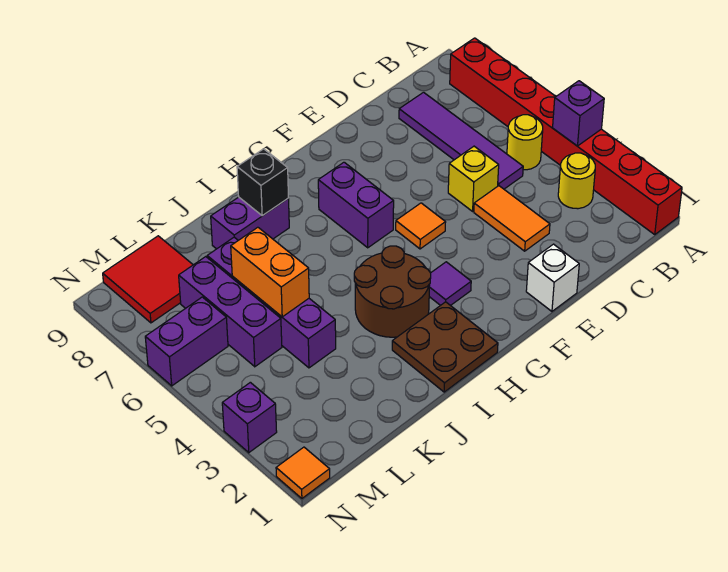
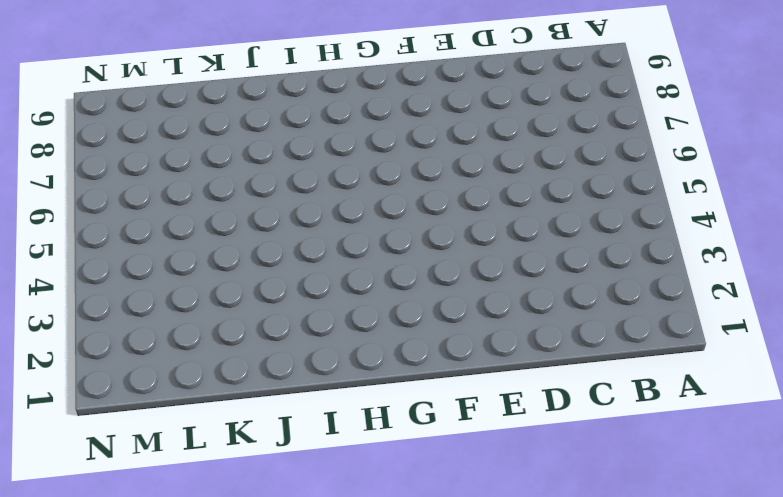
none -> red brick A1:A8 level 1
none -> yellow round brick B3 level 1
none -> yellow round brick B5 level 1

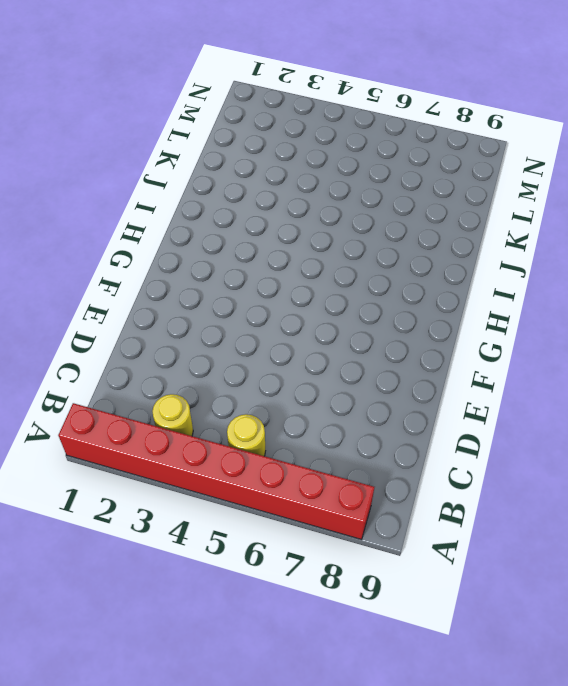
none -> purple tile C5:C8 level 1
none -> orange tile D3:D4 level 1
none -> yellow brick D5 level 1

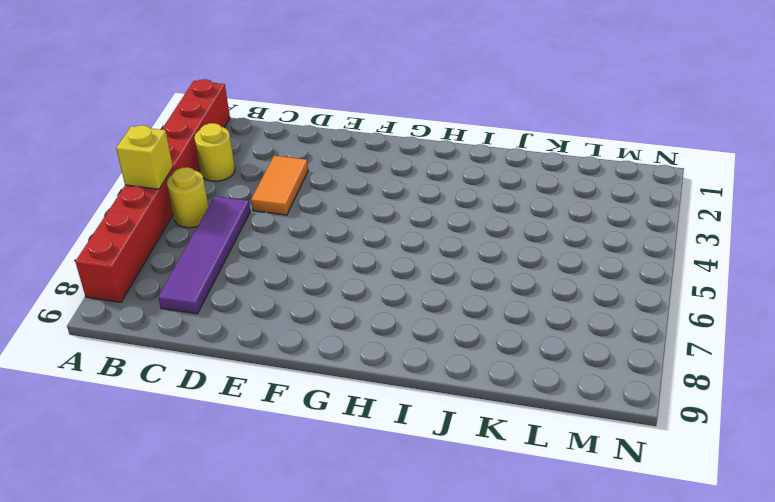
yellow brick A5 level 2 -> yellow brick D5 level 1
none -> white brick E1 level 1
none -> orange tile F5 level 1
none -> purple tile G3 level 1

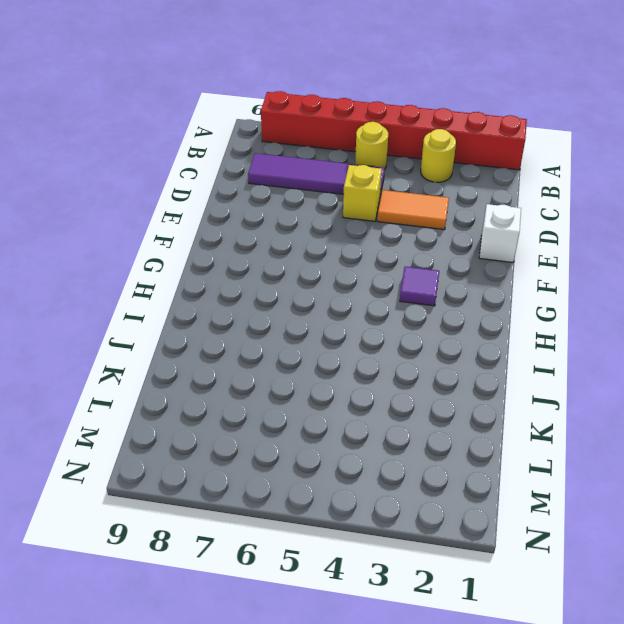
none -> orange tile F5 level 1
none -> purple brick G6:G7 level 1
none -> brown plate H1:I2 level 1

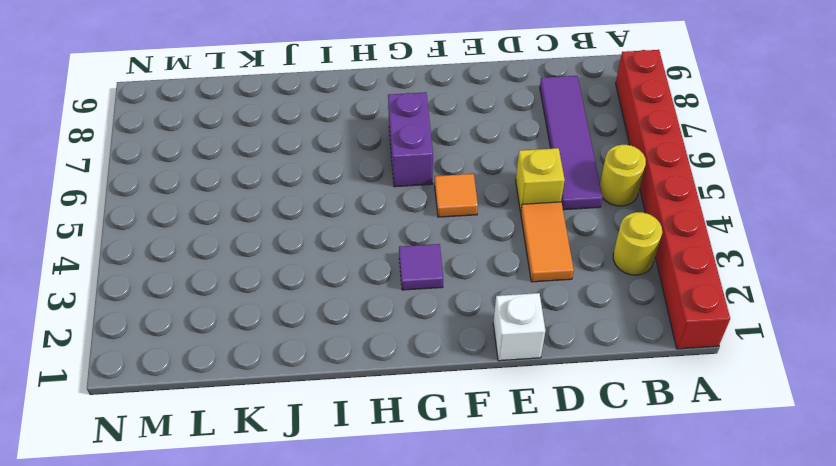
none -> brown plate H1:I2 level 1
none -> brown round brick H3:I4 level 1
none -> purple brick I8:J8 level 1

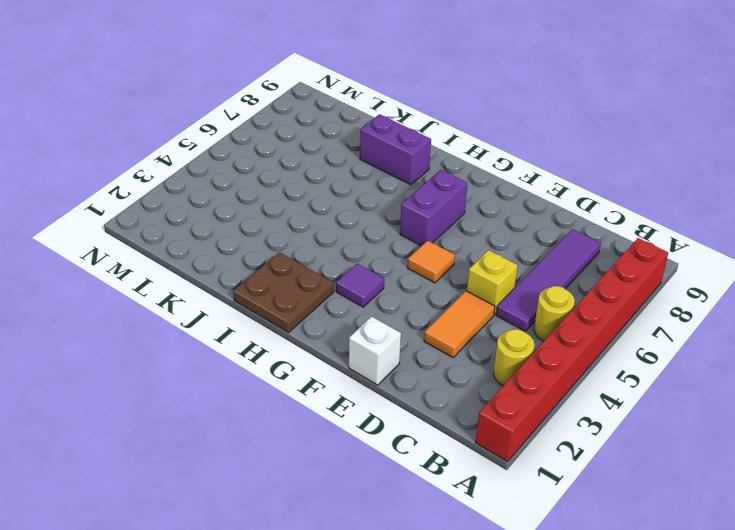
none -> brown round brick H3:I4 level 1
none -> purple brick K4:K7 level 1
none -> purple brick L5:L7 level 1

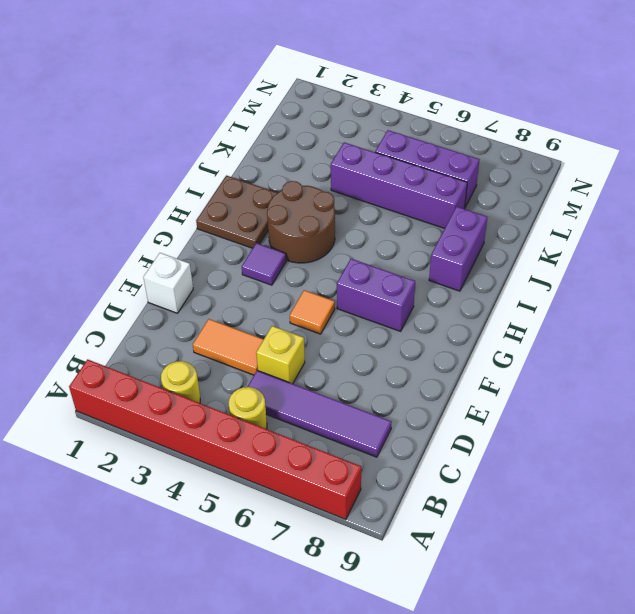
none -> red tile L8:M9 level 1
none -> purple brick M6:N6 level 1
none -> orange tile N1 level 1

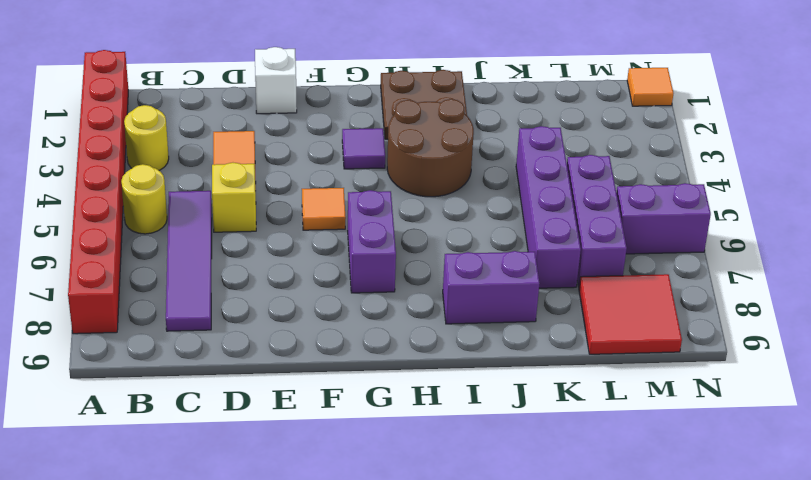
none -> purple brick N3 level 1
none -> purple brick A4 level 2
none -> black brick I8 level 2

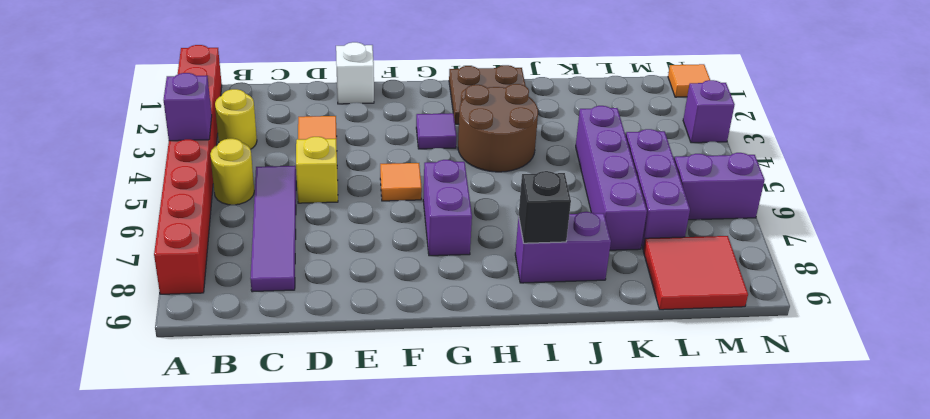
none -> orange brick K5:K6 level 2

